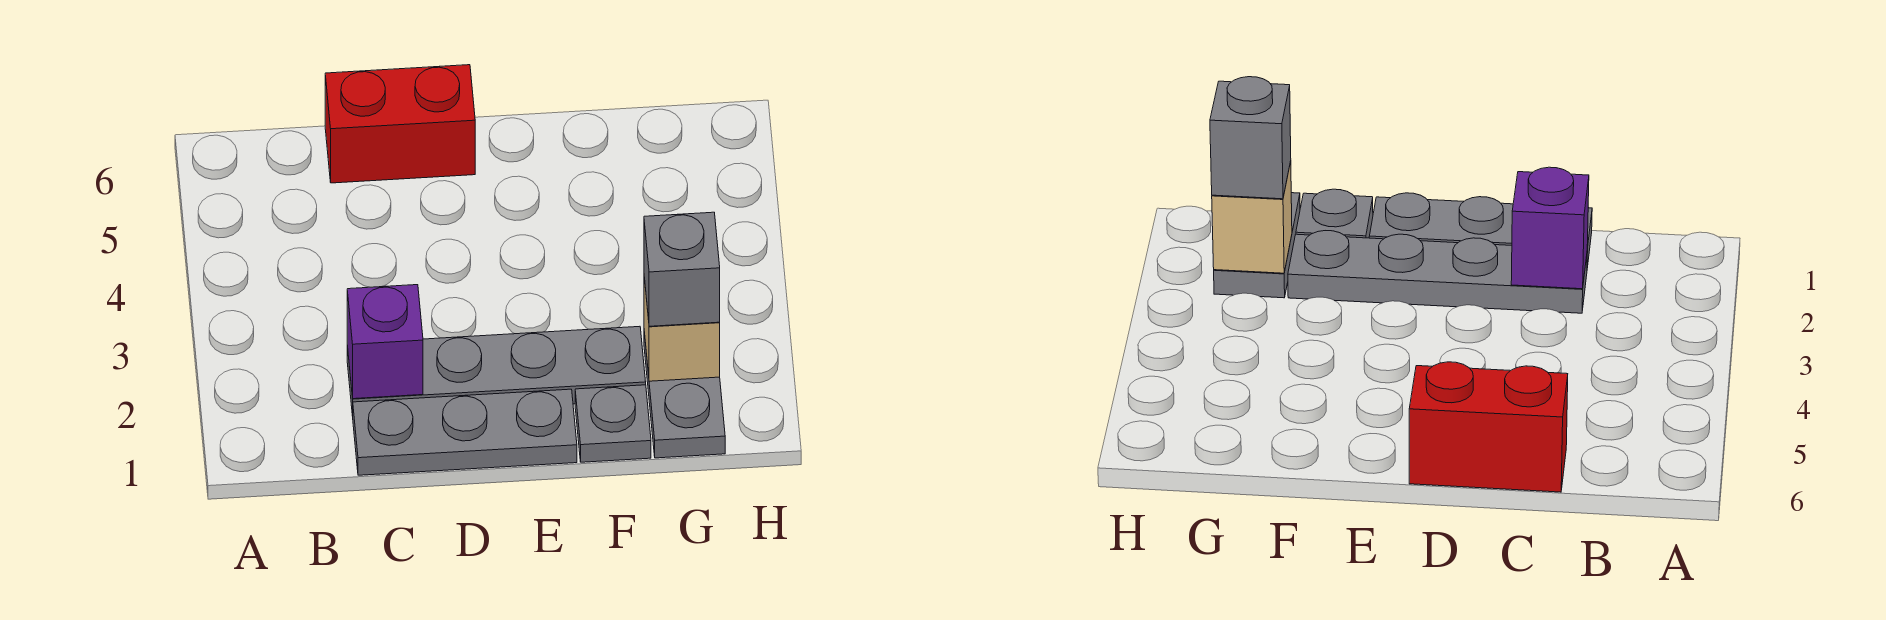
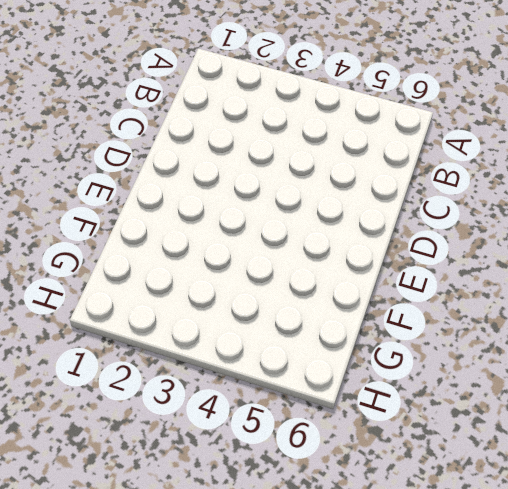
none -> grey plate C1:E1 level 1
none -> grey plate C2:F2 level 1

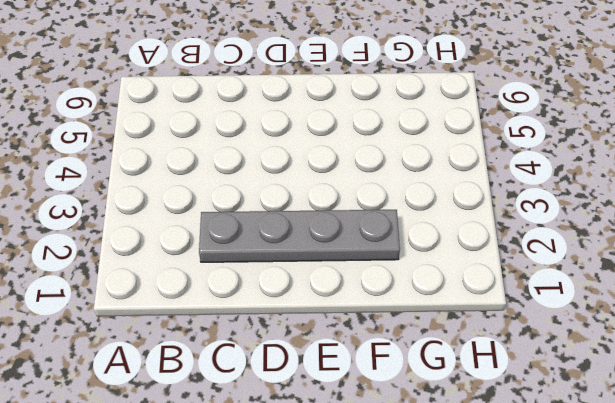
none -> grey plate C1:E1 level 1
none -> red brick C6:D6 level 1

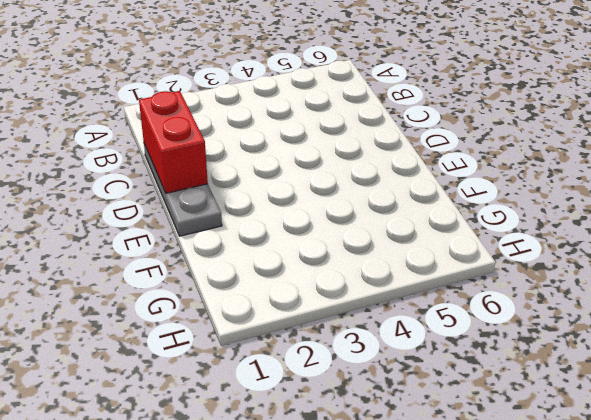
red brick C1:D1 level 2 -> red brick C6:D6 level 1
none -> grey plate C2:F2 level 1
none -> grey plate F1 level 1

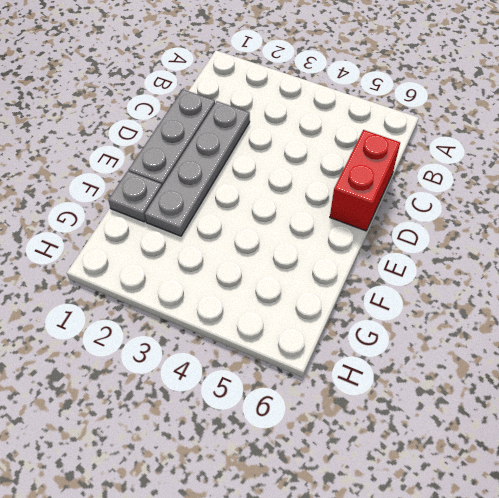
none -> grey plate G1:G2 level 1
none -> purple brick C2 level 2

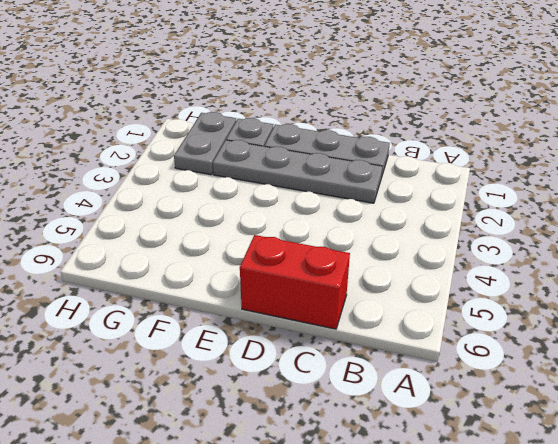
none -> purple brick C2 level 2
none -> tan brick G2 level 2

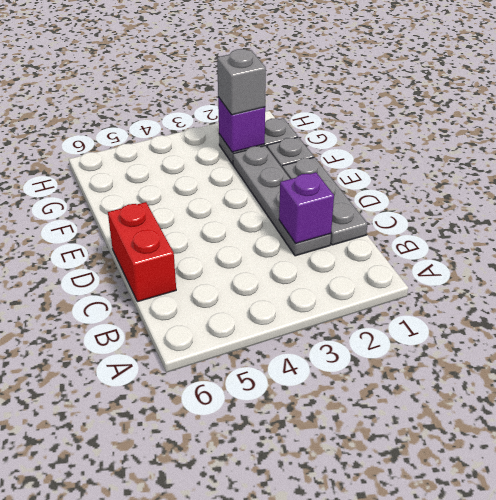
purple brick G2 level 2 -> tan brick G2 level 2

